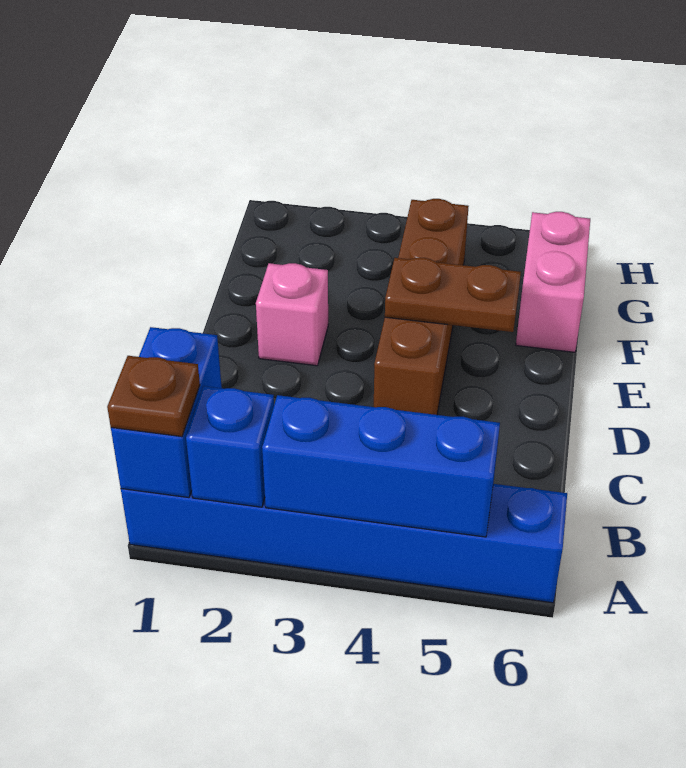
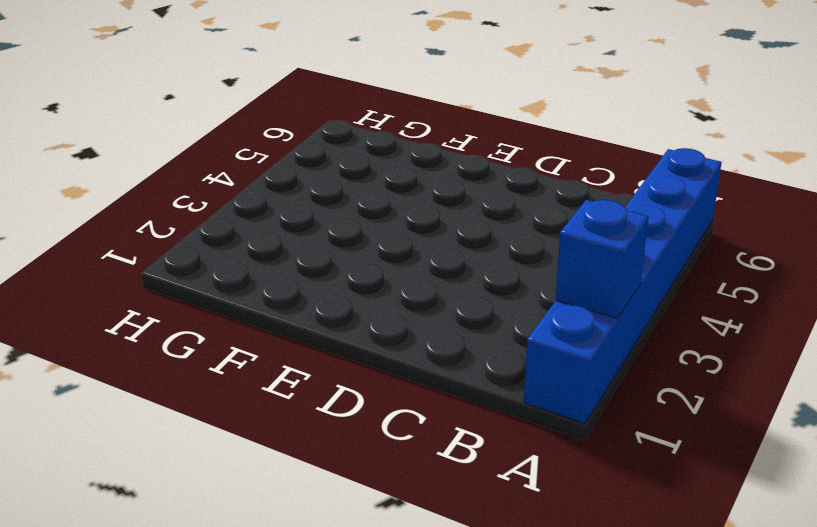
none -> brown brick D4:G4 level 1
none -> pink brick E2 level 1

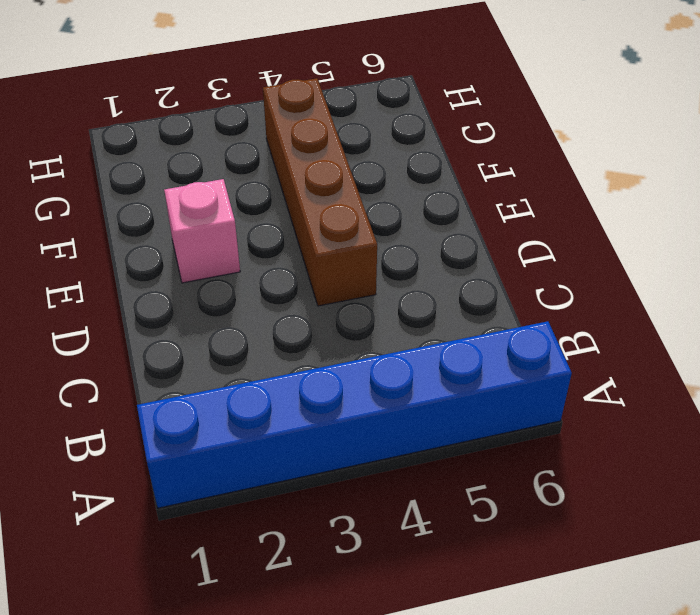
none -> pink brick F6:G6 level 1
none -> blue brick A1:B1 level 2

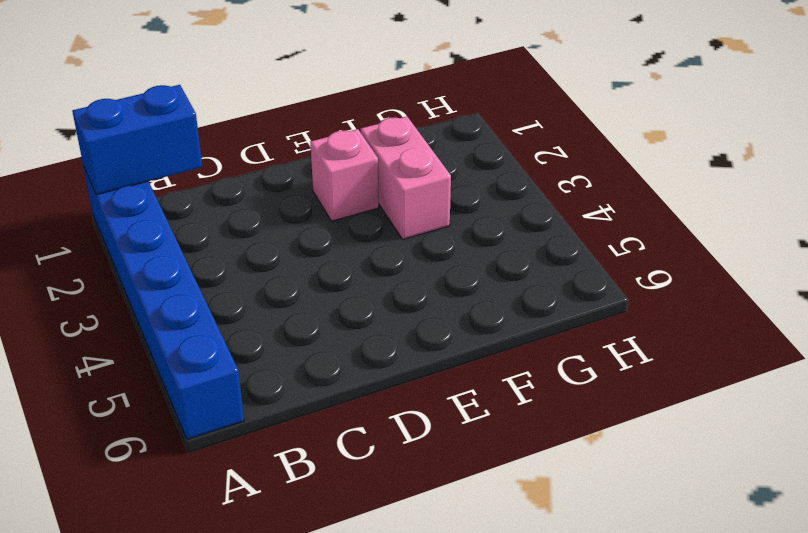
pink brick F2:F3 level 1 -> pink brick F6:G6 level 1
none -> brown brick D4:G4 level 1
none -> blue brick A2 level 2

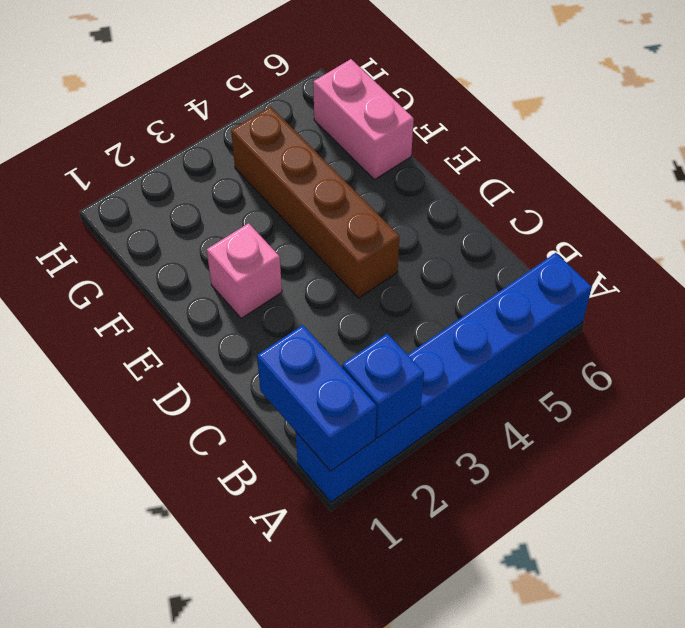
none -> blue brick A3:A5 level 2
none -> brown plate E4:E5 level 2

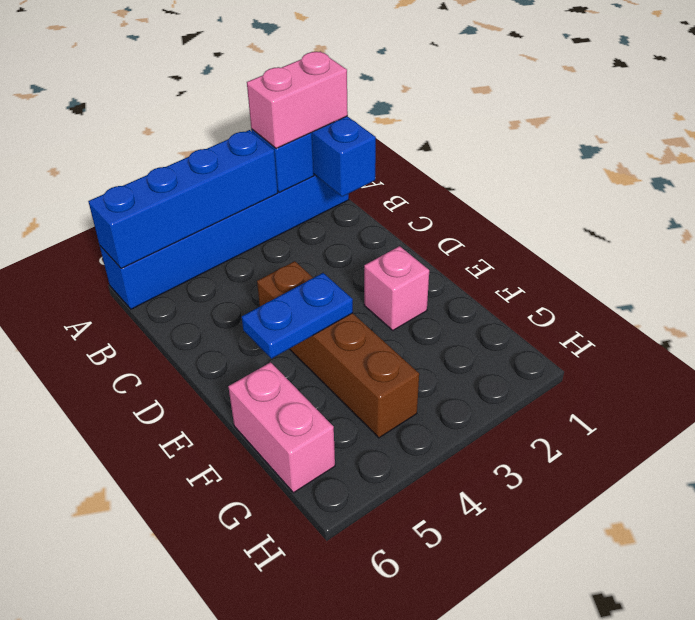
pink brick A1:A2 level 3 -> brown plate A1 level 3
blue brick A3:A6 level 2 -> blue brick A3:A5 level 2
blue plate E4:E5 level 2 -> brown plate E4:E5 level 2

